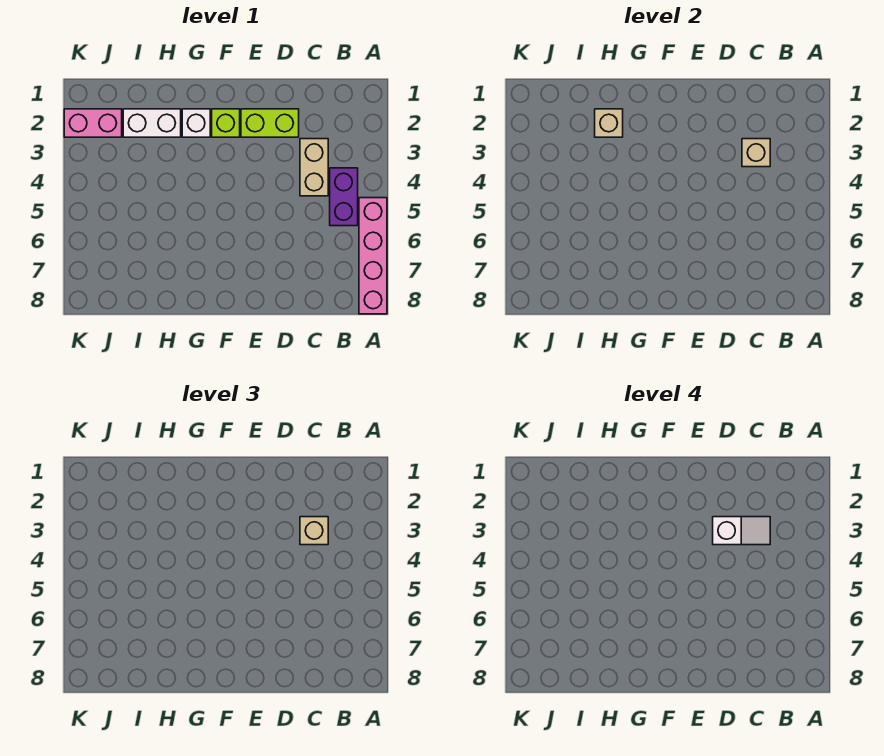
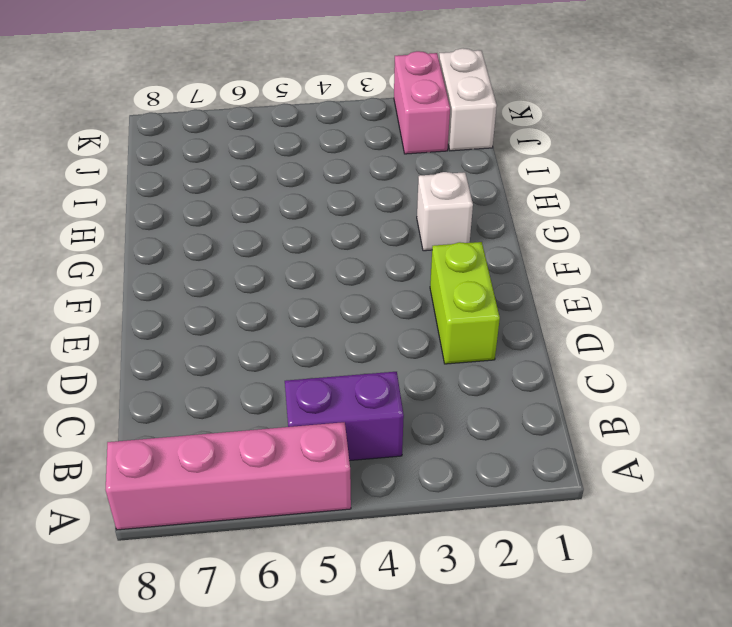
white brick J1:K1 level 1 -> white brick H2:I2 level 1
none -> tan brick C3:C4 level 1
none -> lime brick F2 level 1
none -> tan brick C3 level 2

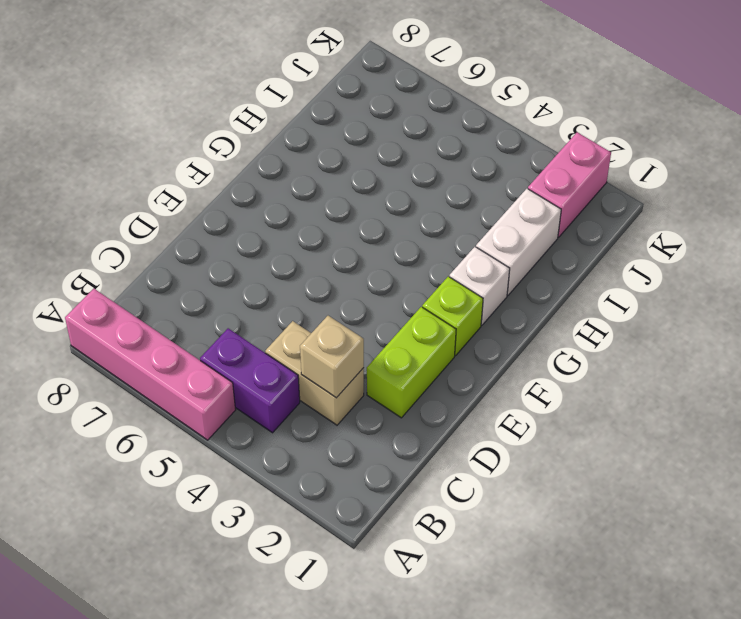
none -> tan brick H2 level 2
none -> tan brick C3 level 3
none -> white slope C3:D3 level 4 top D

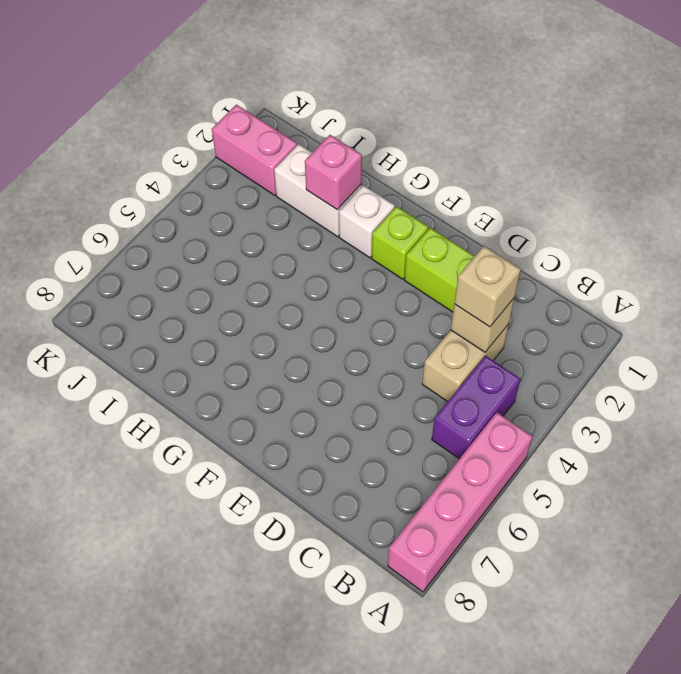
pink brick H2 level 2 -> tan brick H2 level 2
none -> white slope C3:D3 level 4 top D

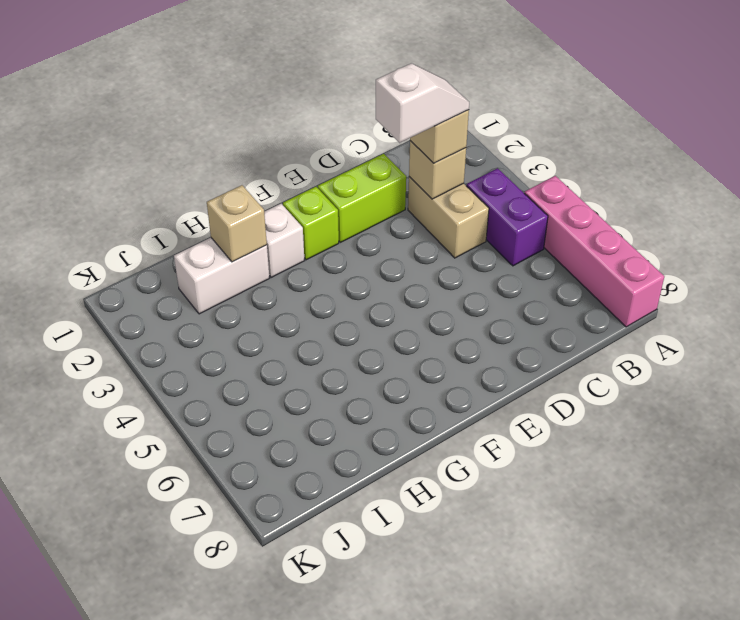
none -> pink brick J2:K2 level 1

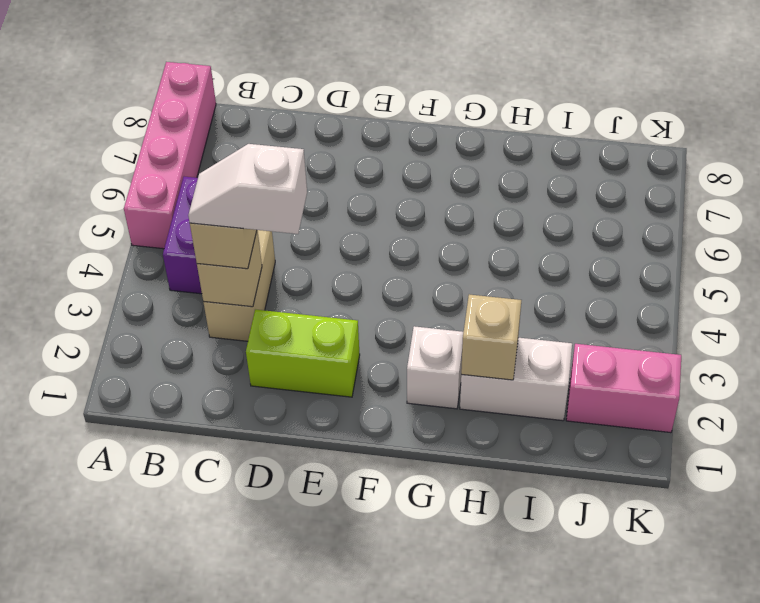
none -> lime brick F2 level 1

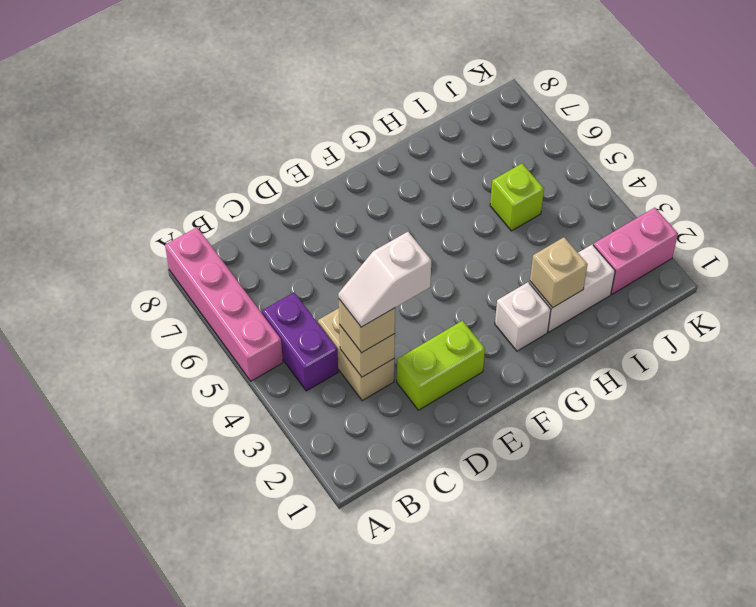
lime brick I5 level 1 -> lime brick F2 level 1

